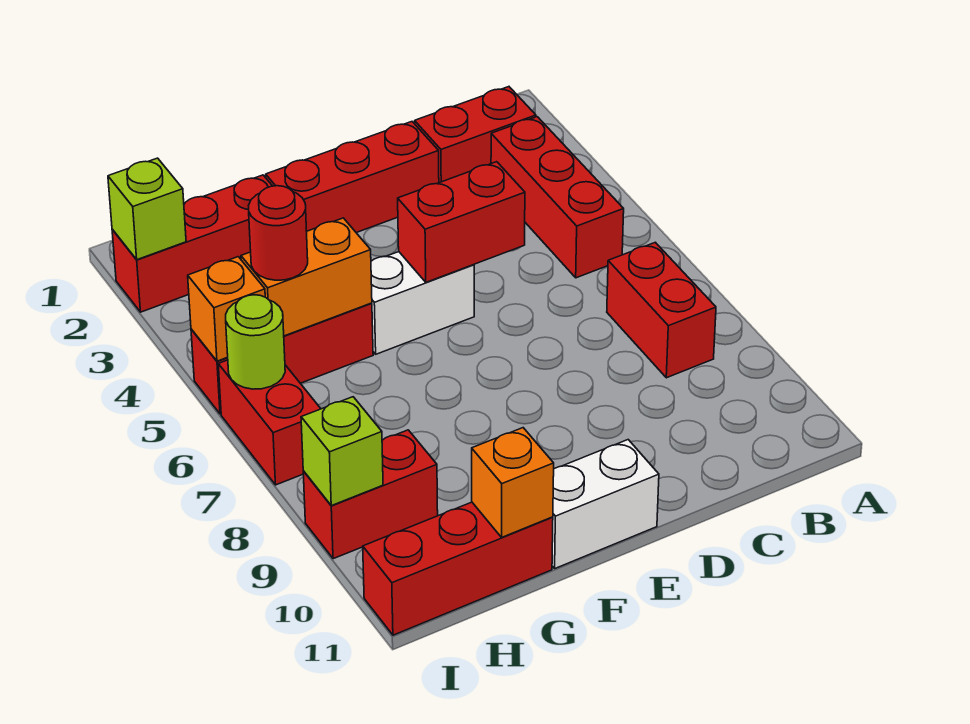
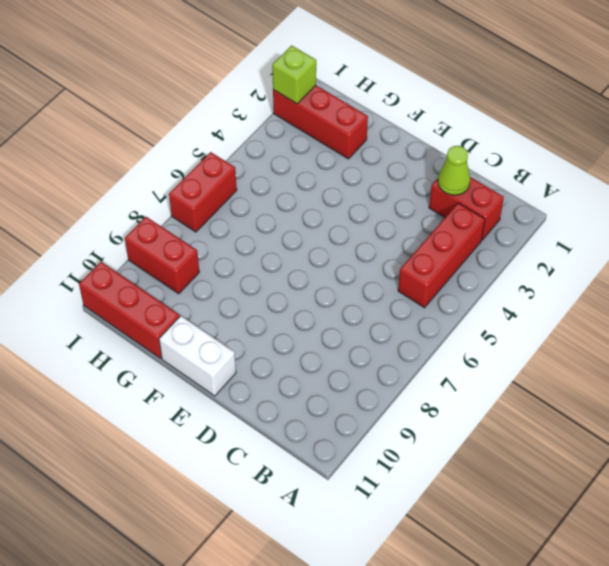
lime cone C2 level 2 -> none
none -> red brick B7:B8 level 1
none -> red brick D2:F2 level 1
none -> white brick E5:F5 level 1

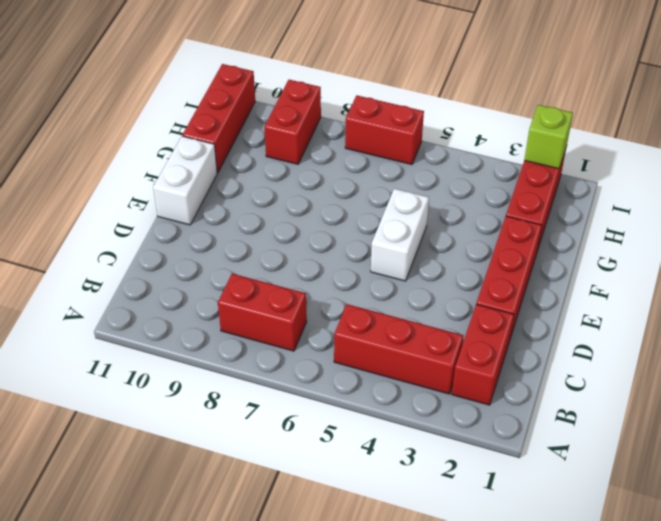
none -> red brick G5:I5 level 1
none -> red brick D5:E5 level 2
none -> orange brick G5:H5 level 2

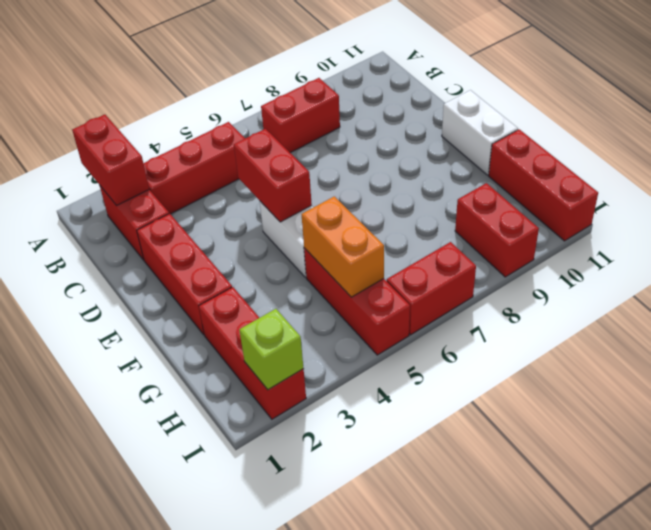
red brick A2:B2 level 2 -> none
none -> orange brick G11 level 2
none -> orange brick I5 level 2
none -> lime round brick I6 level 2

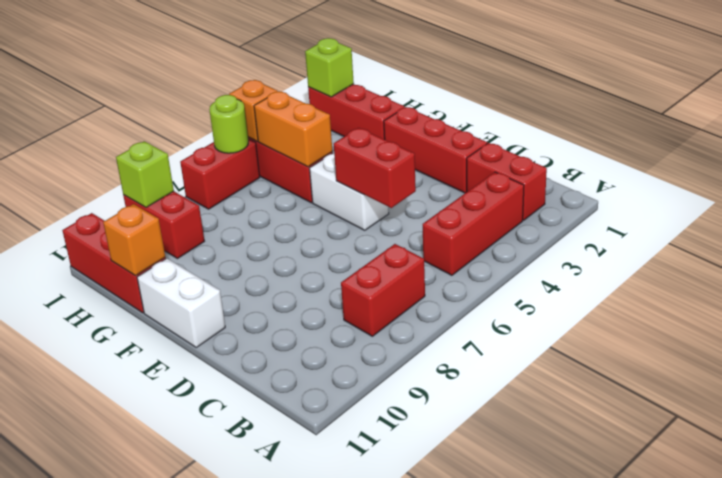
none -> red round brick H5 level 3

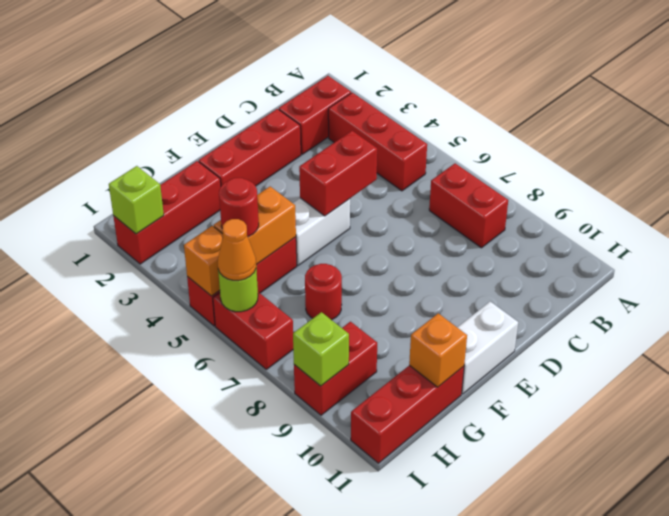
red round brick G7 level 1 -> none
orange cone I6 level 3 -> none

